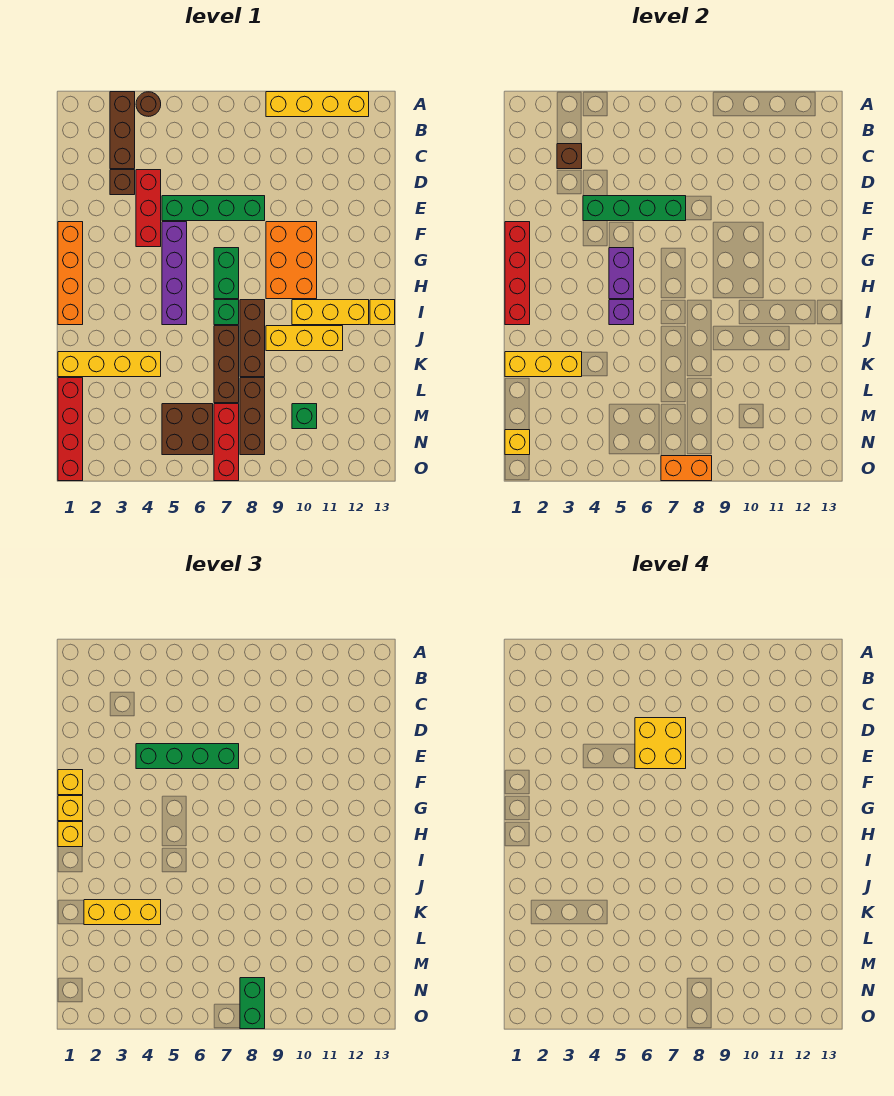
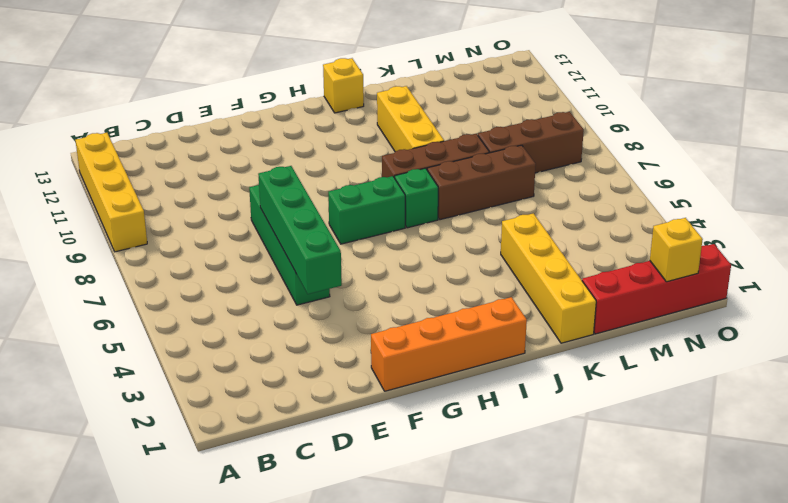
none -> brown brick A3:C3 level 1
none -> brown round brick A4 level 1
none -> brown brick D3 level 1
none -> red brick D4:F4 level 1

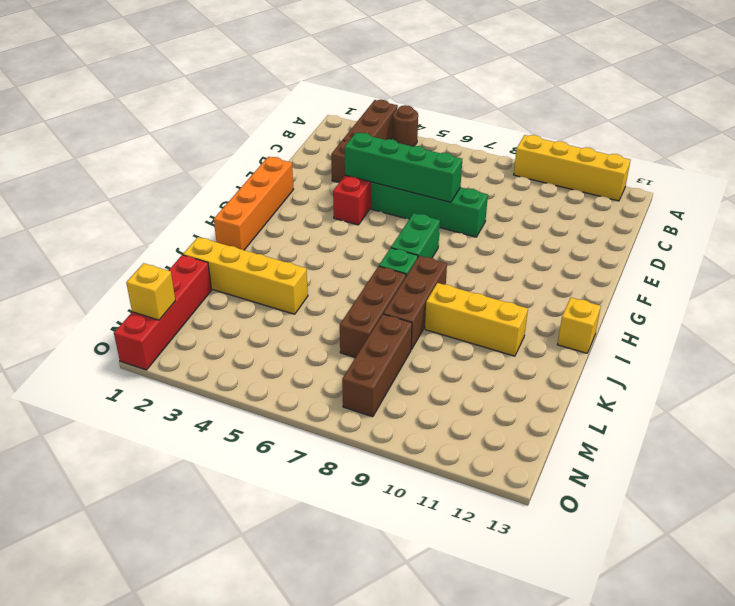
none -> purple brick F5:I5 level 1
none -> orange brick F9:H10 level 1
none -> yellow brick I10:I12 level 1
none -> brown brick M5:N6 level 1

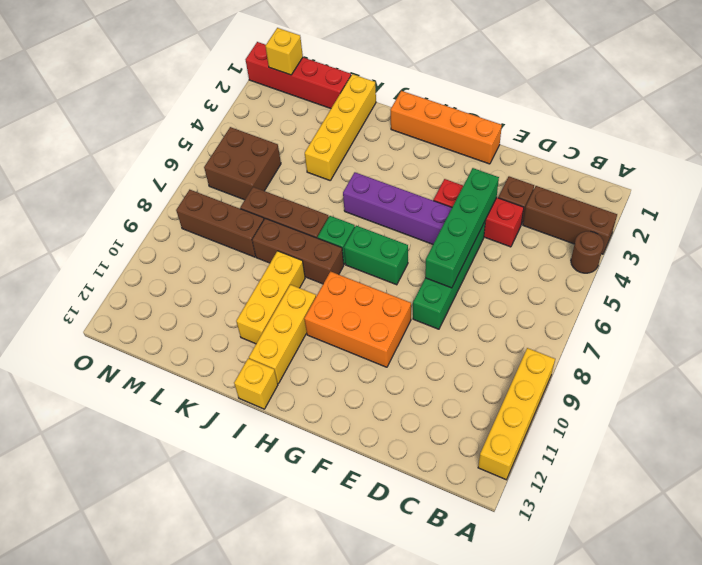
none -> red brick M7:O7 level 1
none -> green brick M10 level 1
none -> brown brick C3 level 2
none -> red brick F1:I1 level 2

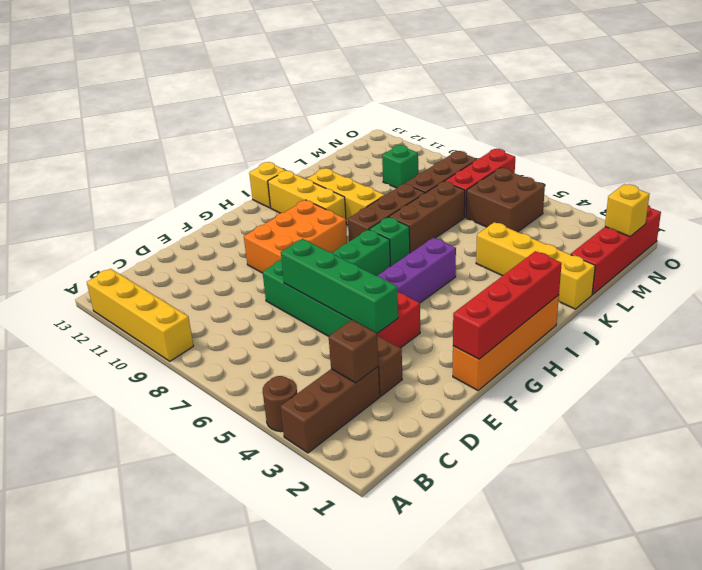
none -> purple brick G5:H5 level 2
none -> purple brick I5 level 2
none -> yellow brick K1:K3 level 2
none -> orange brick O7:O8 level 2

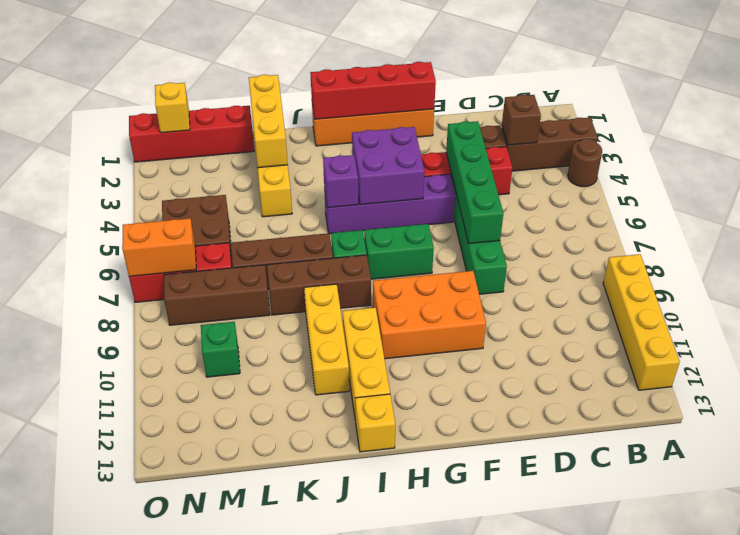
purple brick G4:H5 level 2 -> purple brick G5:H5 level 2
orange brick N7:O7 level 2 -> orange brick O7:O8 level 2
none -> green brick E4:E7 level 3
none -> yellow brick F1 level 3
none -> yellow brick G1 level 3
none -> yellow brick H1 level 3

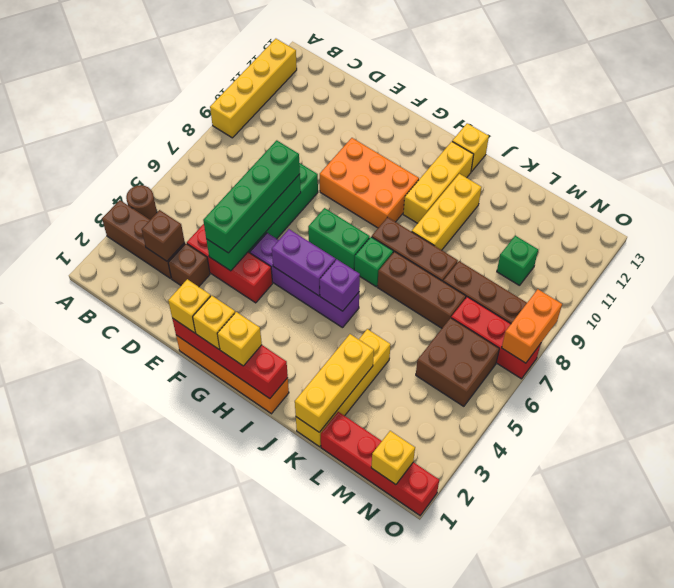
none -> yellow brick K2:K4 level 3
none -> green brick N8:O8 level 3
none -> yellow brick D6:E7 level 4

